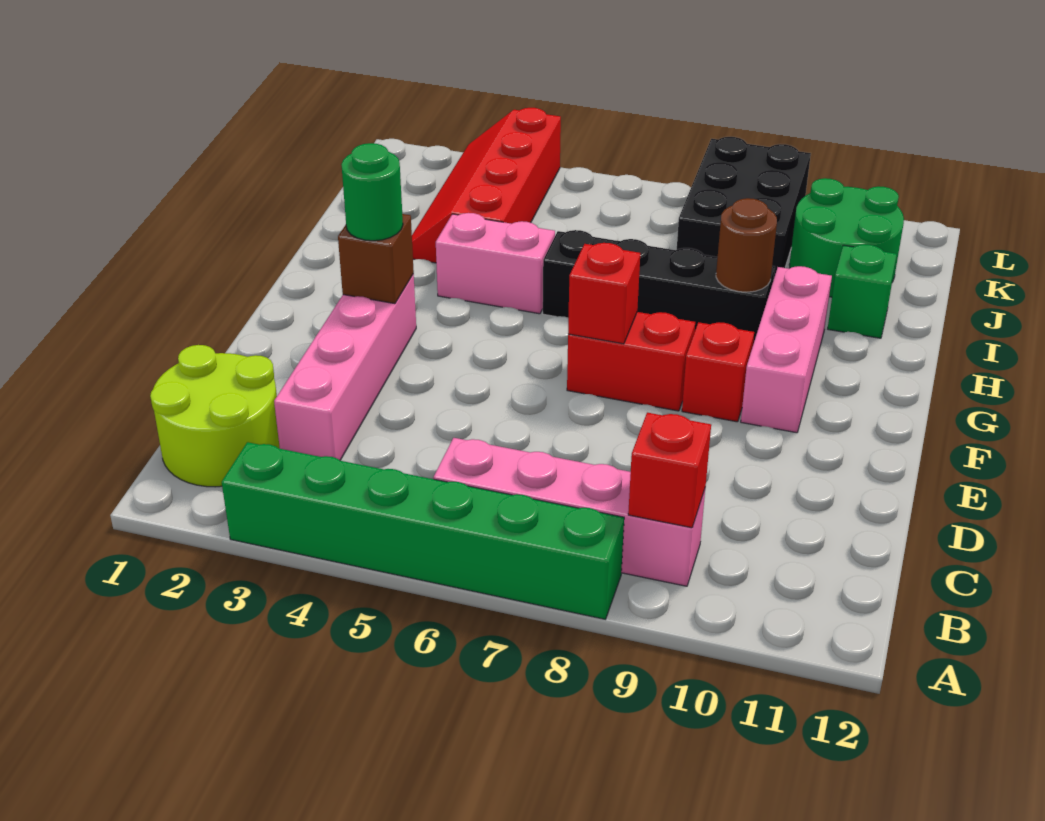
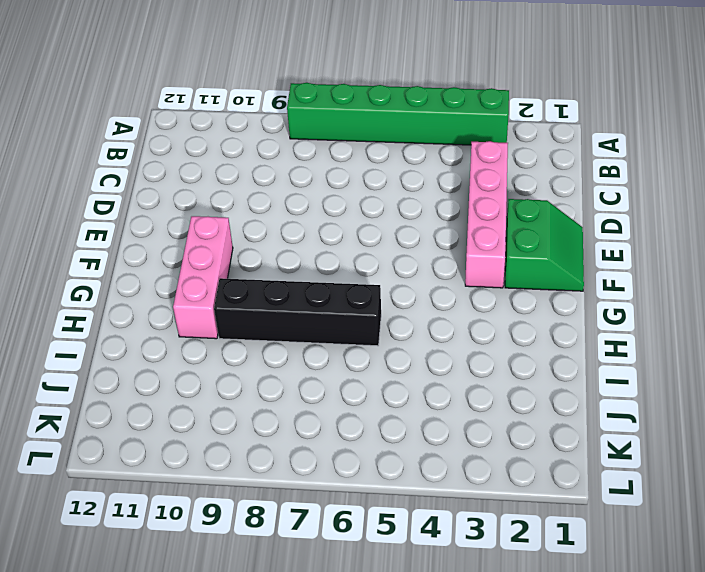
green slope E1:F2 level 1 top 2 -> none
none -> lime round brick B1:C2 level 1
none -> pink brick B6:B9 level 1
none -> red brick F7:F8 level 1

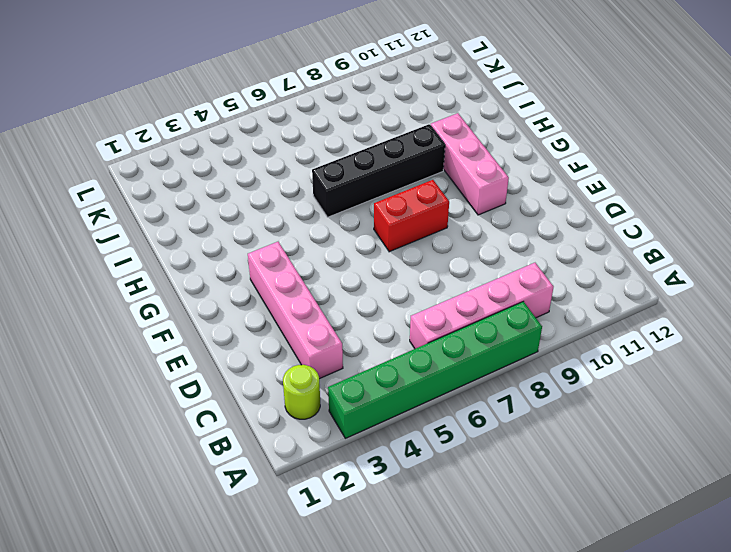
lime round brick B2 level 1 -> lime round brick B1:C2 level 1
none -> red brick F9 level 1
none -> pink brick H4:H5 level 1
none -> red slope I3:L4 level 1 top 4

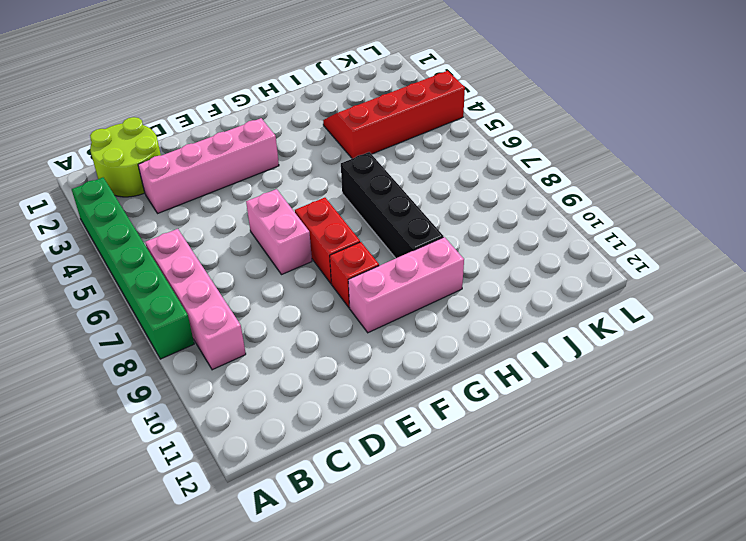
pink brick E6:E7 level 1 -> pink brick H4:H5 level 1
none -> green brick I11 level 1
none -> black brick J8:L9 level 1
none -> green round brick J10:K11 level 1

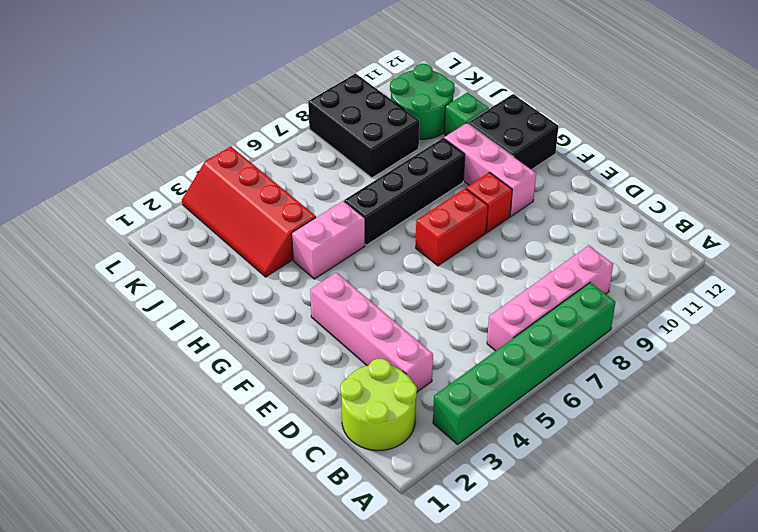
black brick G11:H12 level 1 -> none
none -> red brick B9 level 2
none -> brown brick F3 level 2
none -> red brick F7 level 2

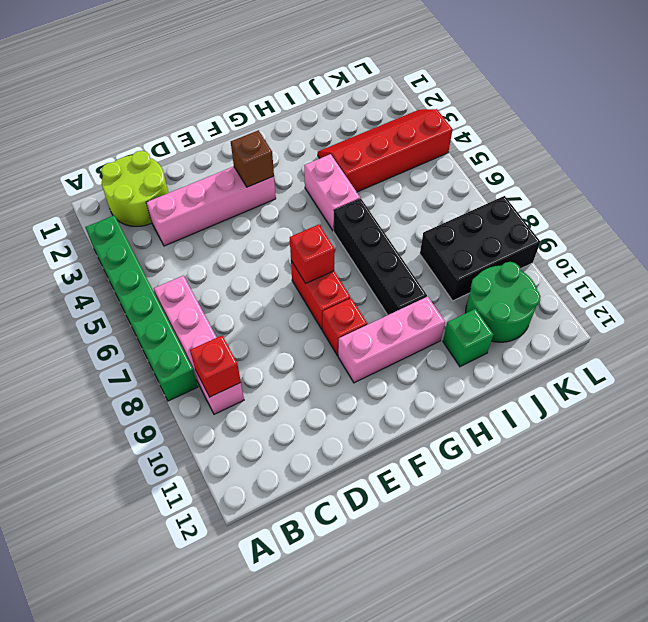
none -> brown round brick H9 level 2
none -> green round brick F3 level 3

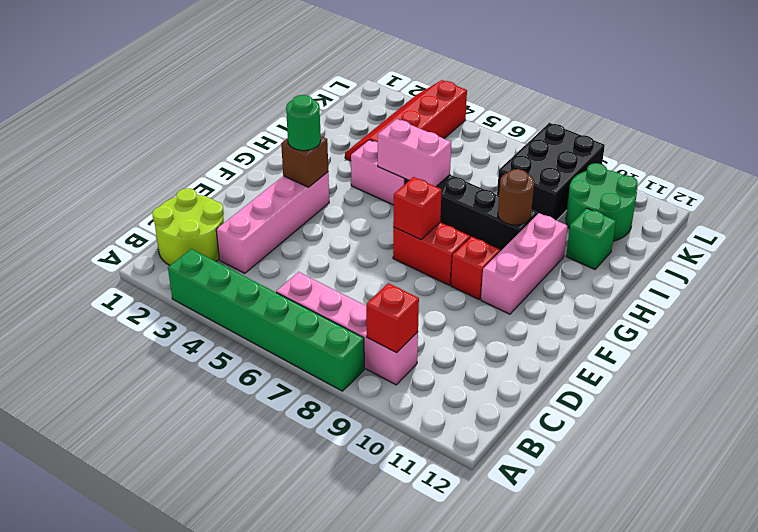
pink brick H5:H6 level 2 -> none

